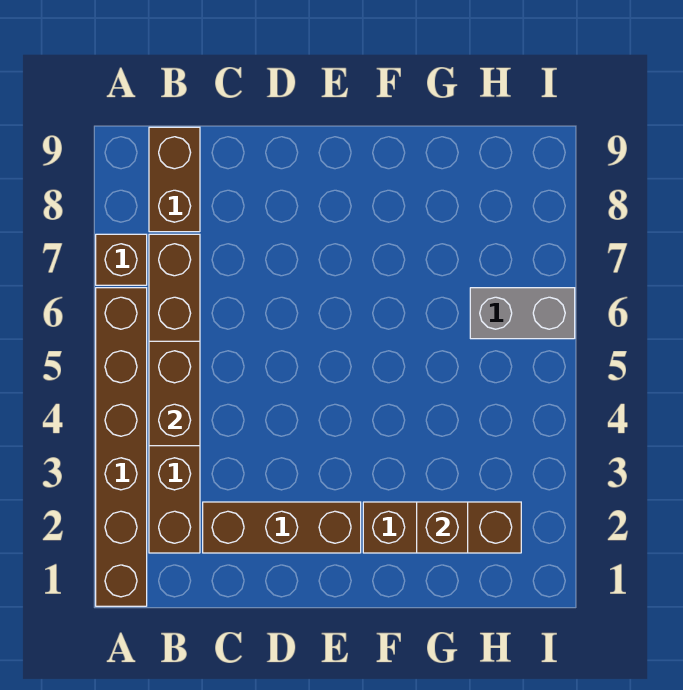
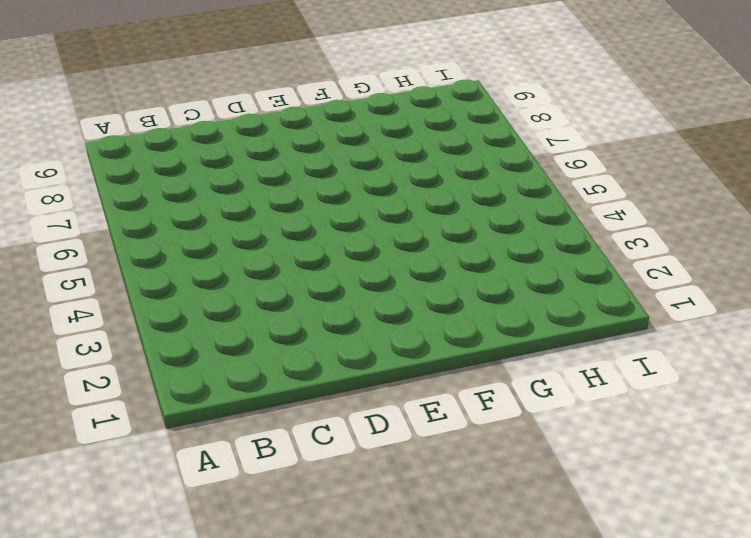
none -> brown brick A1:A6 level 1
none -> brown brick A7 level 1

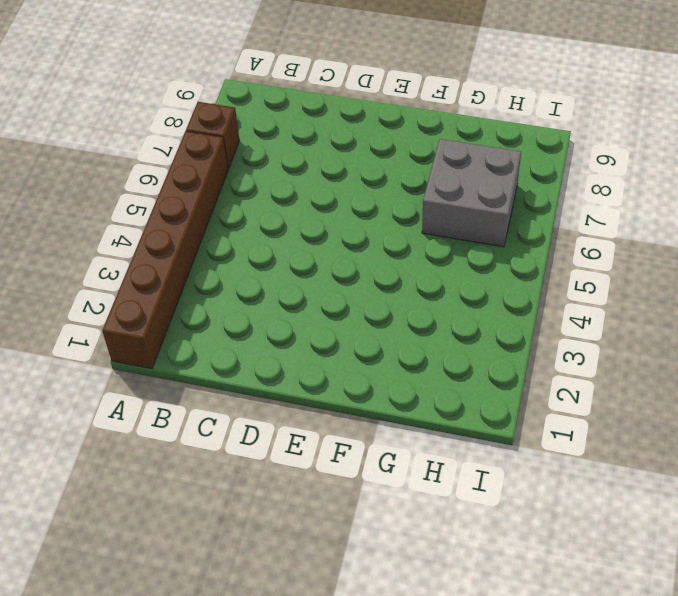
grey brick G6:H7 level 1 -> grey brick H6:I6 level 1
none -> brown brick B2:B7 level 1
none -> brown brick B8:B9 level 1

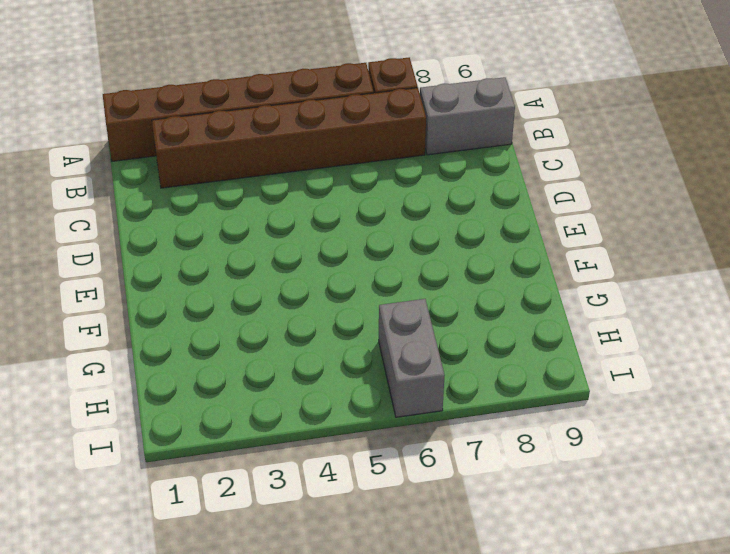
grey brick B8:B9 level 1 -> brown brick B8:B9 level 1
none -> brown brick C2:E2 level 1
none -> brown brick F2:H2 level 1

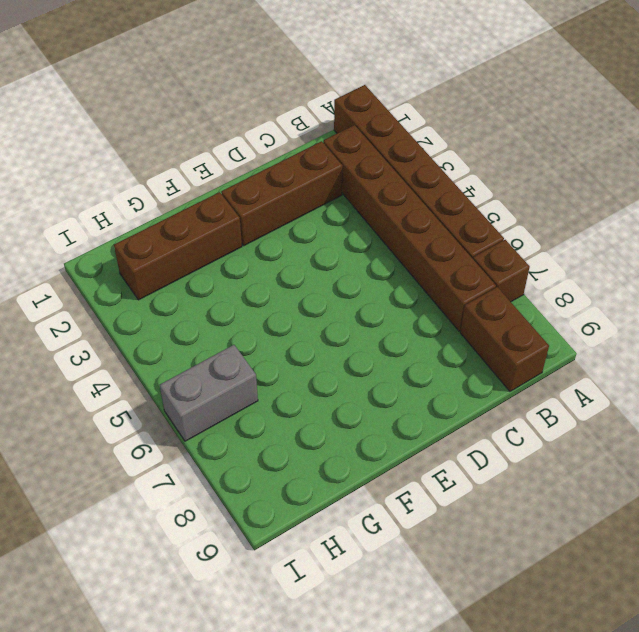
none -> brown brick B4:B5 level 2
none -> brown brick G2 level 2

